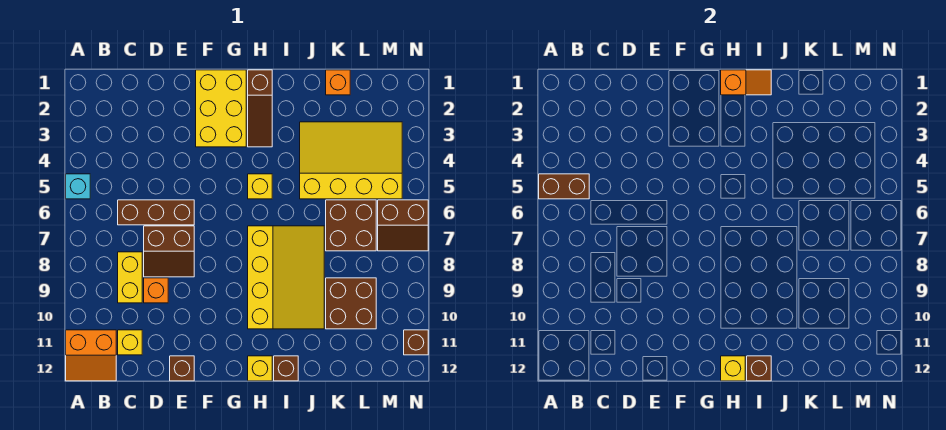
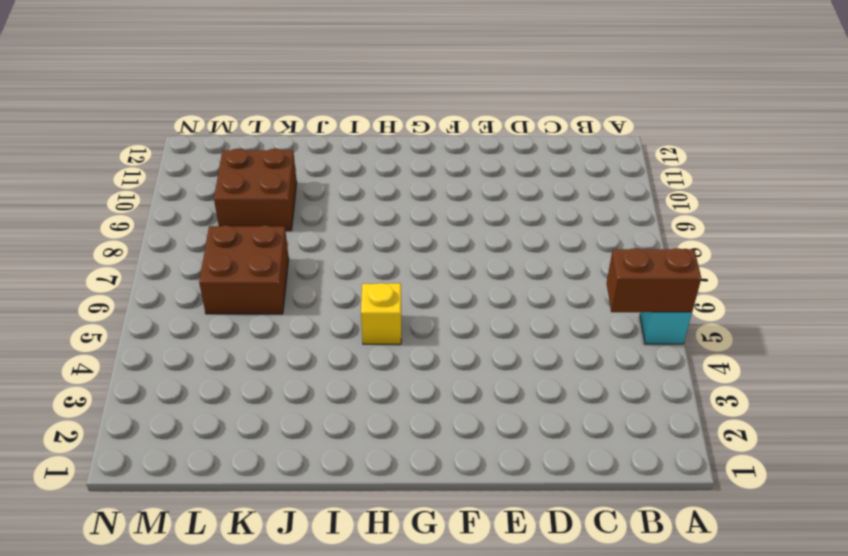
none -> orange slope A11:B12 level 1 top 11
none -> brown brick C6:E6 level 1
none -> yellow brick C8:C9 level 1

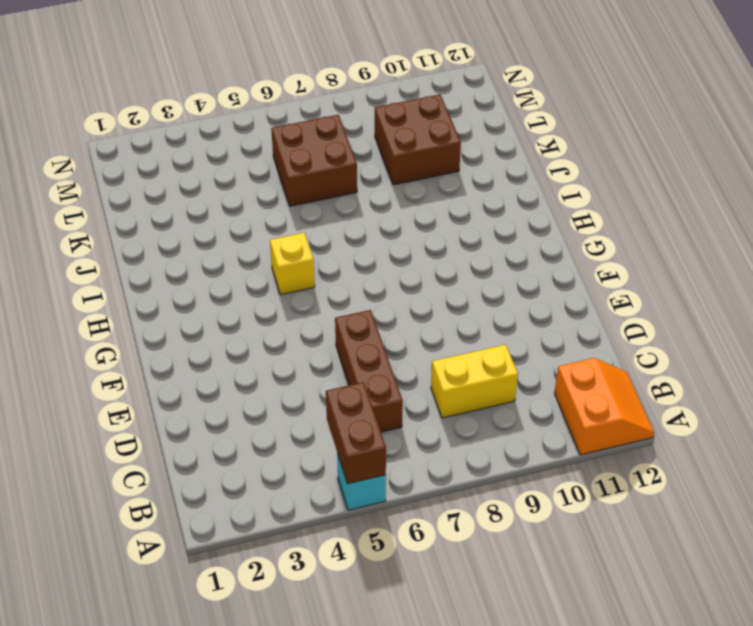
none -> yellow brick C11 level 1
none -> brown slope D7:E8 level 1 top 7
none -> orange brick D9 level 1

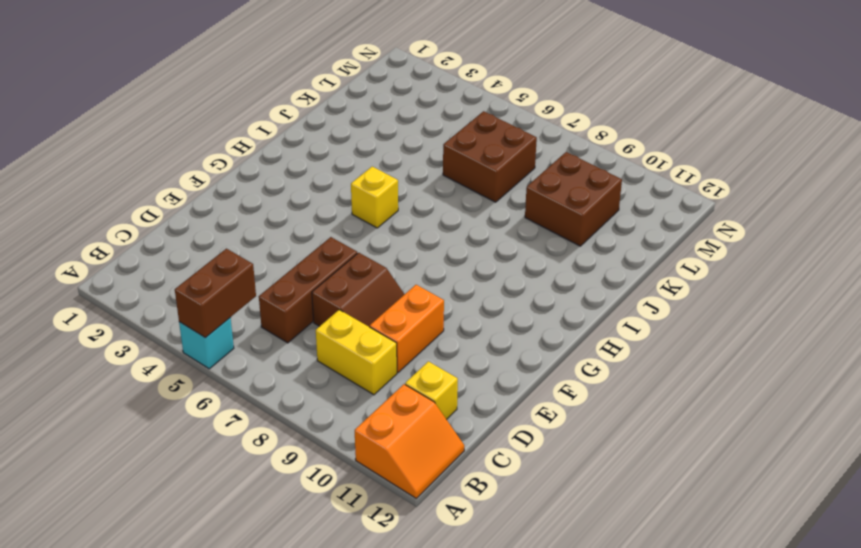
orange brick D9:E9 level 1 -> orange brick D9 level 1
none -> brown brick E12 level 1
none -> yellow brick F1:G3 level 1
none -> brown slope H1:H3 level 1 top 1

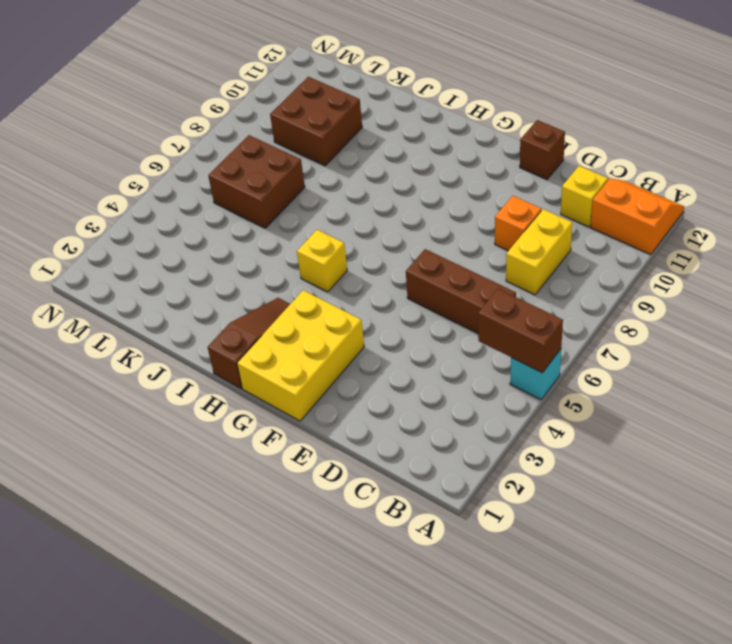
none -> brown slope D7:E8 level 1 top 7
none -> yellow slope H7:J10 level 1 top H
none -> yellow brick H12 level 1

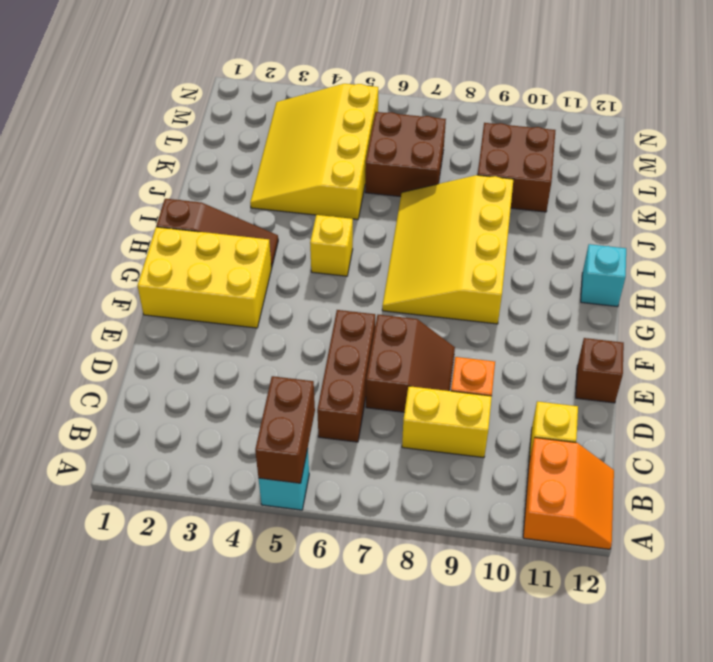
yellow slope G7:J9 level 1 top 9 -> yellow slope H7:J10 level 1 top H
cyan brick H12 level 1 -> yellow brick H12 level 1
none -> brown brick I12 level 1
none -> orange brick K1 level 1
none -> brown slope M6:N7 level 1 top 6

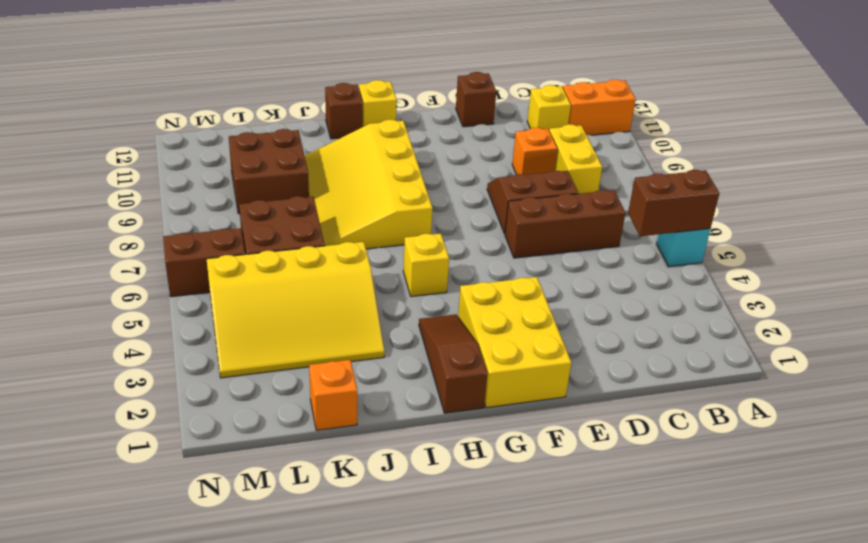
none -> brown brick N11 level 1
none -> orange slope H1:I1 level 2 top H
none -> yellow brick H12 level 2

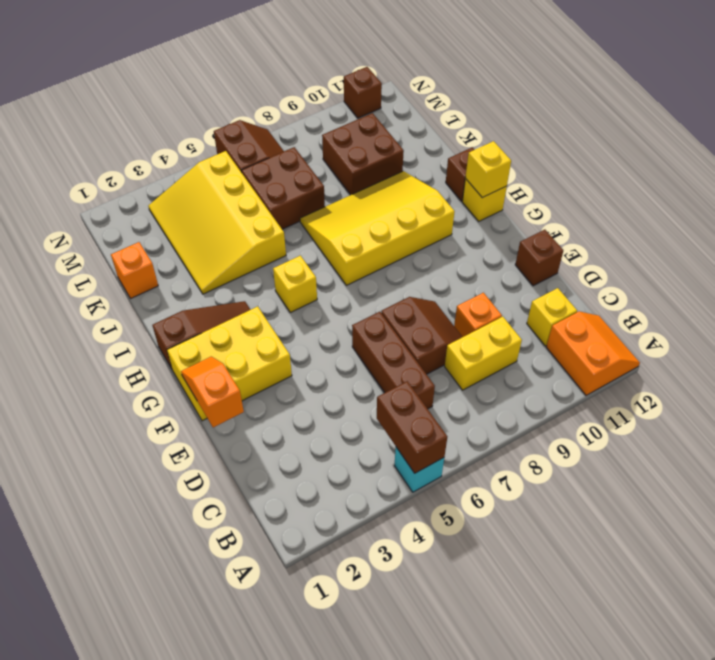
orange slope E1:F1 level 2 top E -> orange slope H1:I1 level 2 top H
none -> brown brick I12 level 2

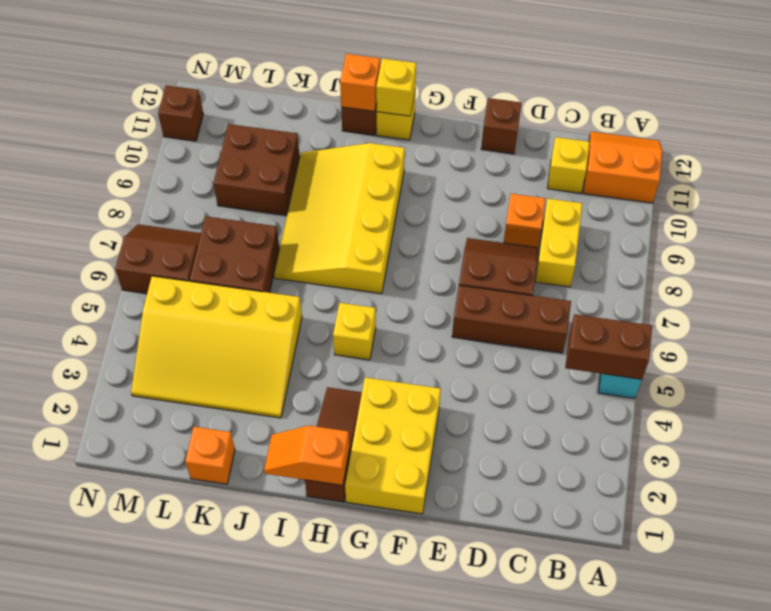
orange brick I12 level 2 -> brown brick I12 level 2

